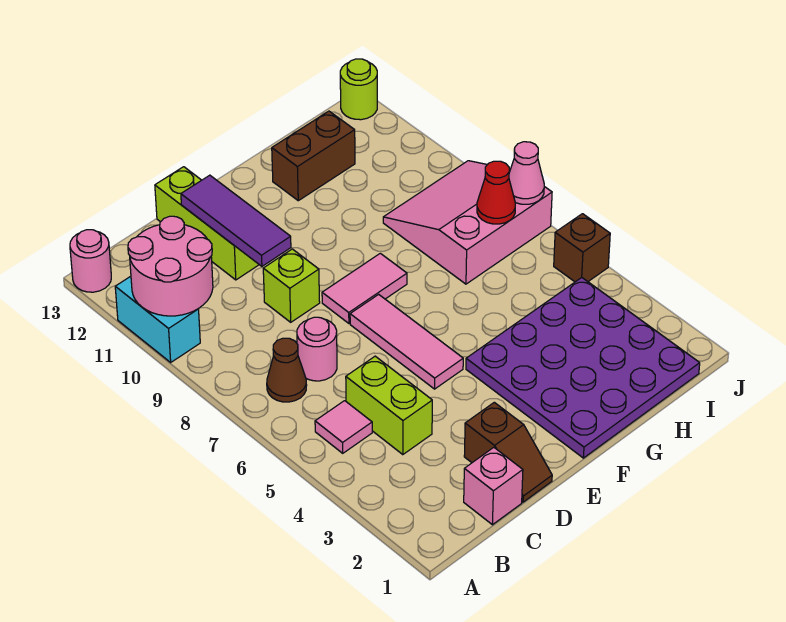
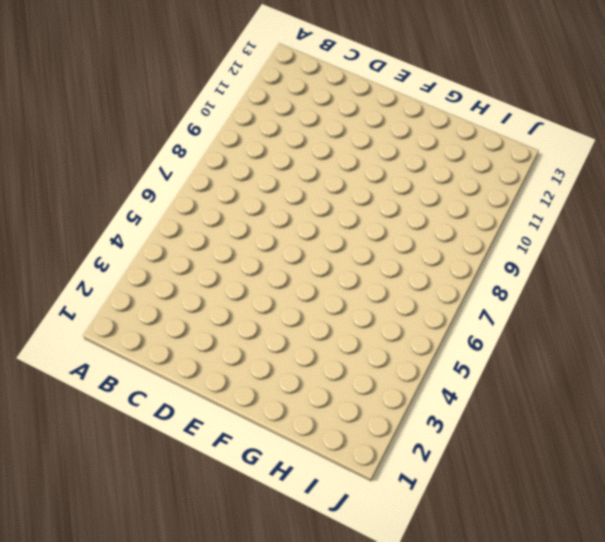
none -> cyan brick A10:A11 level 1
none -> pink round brick A13 level 1
none -> pink tile B5 level 1

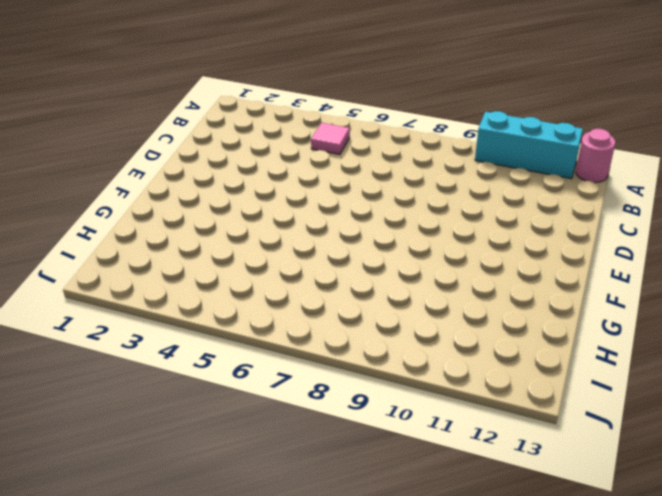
cyan brick A10:A12 level 1 -> cyan brick A10:A11 level 1
none -> brown cone B7 level 1
none -> pink brick C1 level 1
none -> lime brick C4:C5 level 1

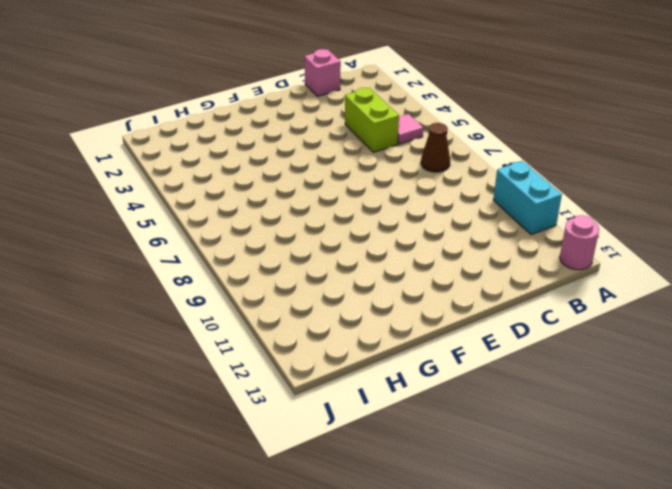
none -> pink round brick C7 level 1
none -> brown slope D1:D2 level 1 top 2
none -> lime brick D9 level 1

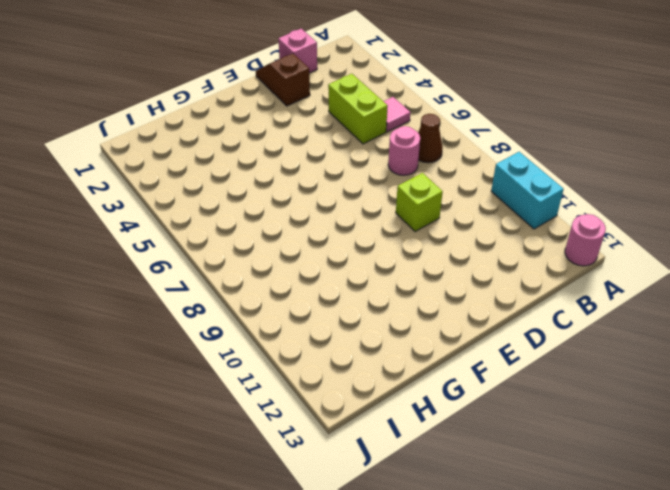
none -> lime brick D11:D13 level 1
none -> pink tile E5:E7 level 1
none -> pink tile E8:F8 level 1

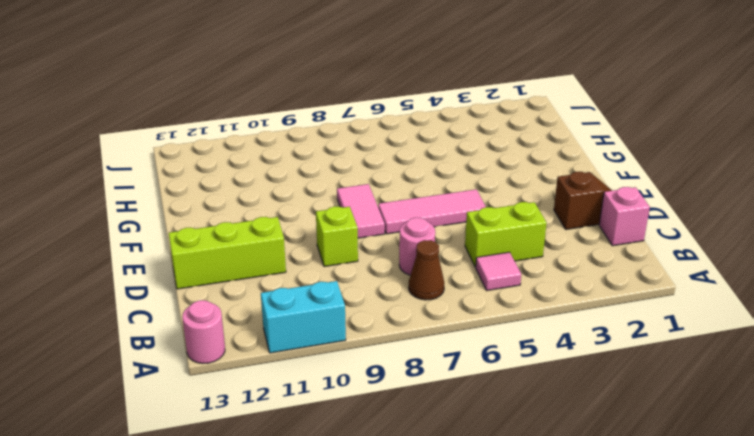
none -> purple plate F1:I4 level 1
none -> brown brick G12:H12 level 1
none -> pink slope H7:J9 level 1 top 7

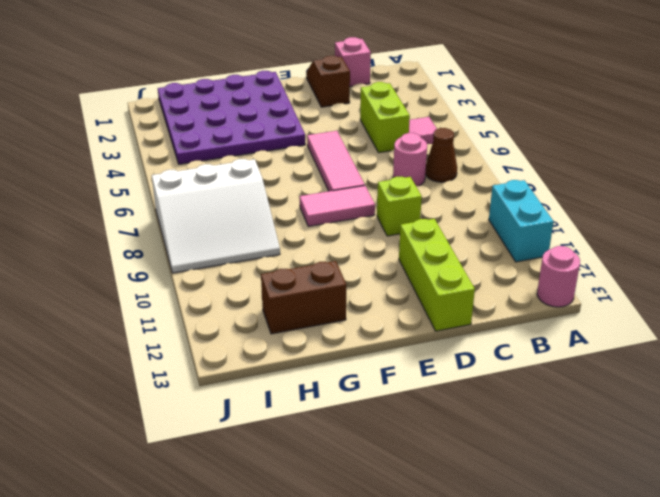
white slope H7:J9 level 1 top 7 -> pink slope H7:J9 level 1 top 7
none -> brown brick J5 level 1
none -> lime round brick J13 level 1
none -> pink round brick A10:B11 level 2

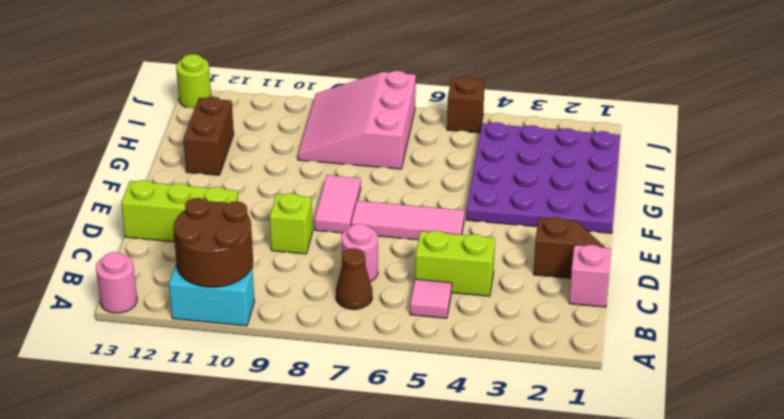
brown round brick A10:B11 level 2 -> pink round brick A10:B11 level 2
none -> purple tile D10:D12 level 2
none -> red cone I7 level 2
none -> pink cone J7 level 2

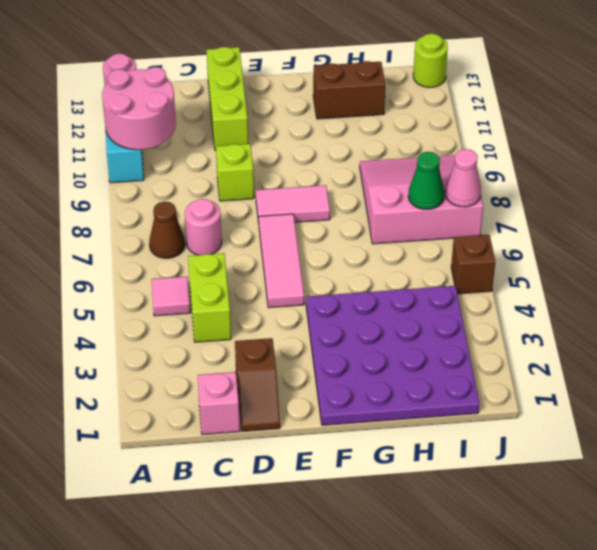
green cone I7 level 2 -> red cone I7 level 2
none -> purple tile D10:D12 level 2

